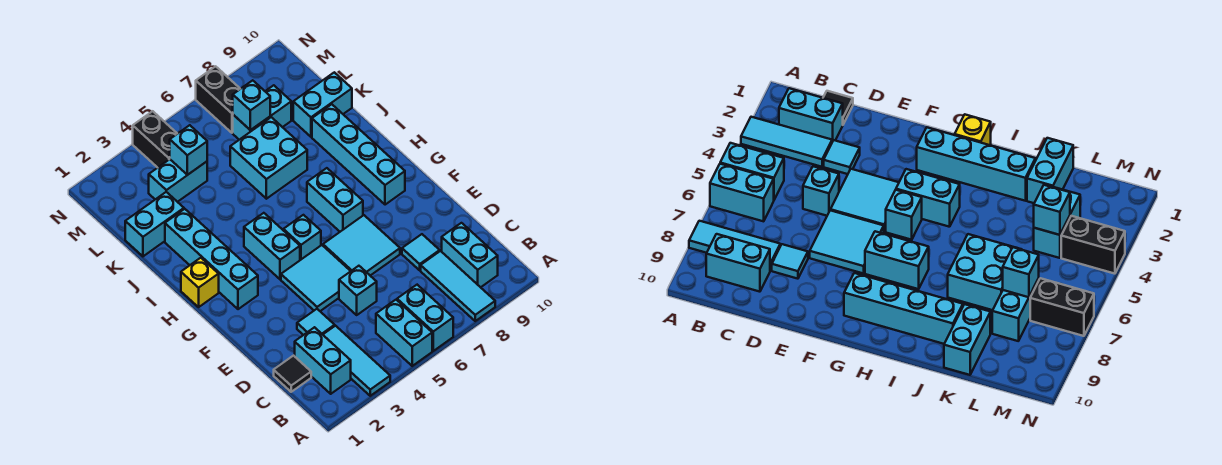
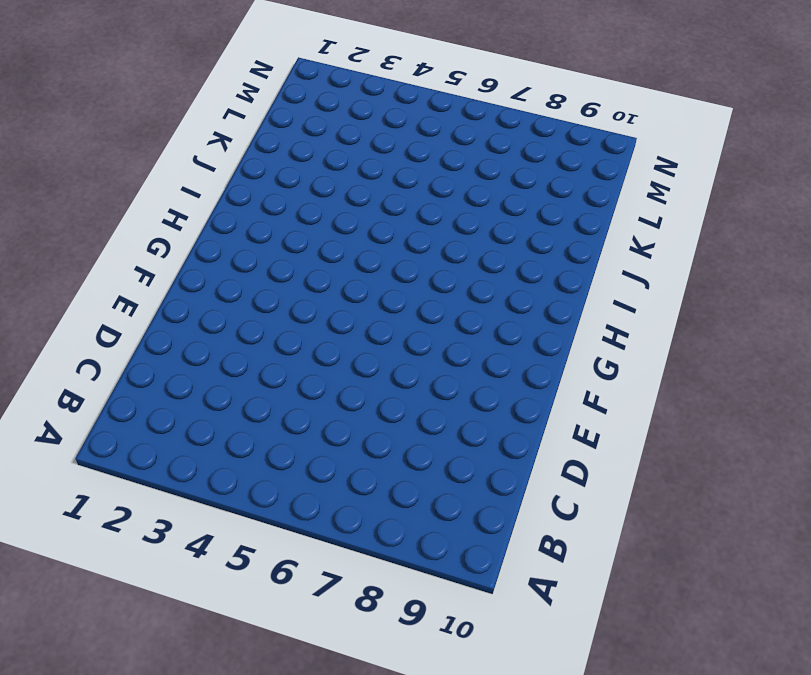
none -> cyan tile A3:C3 level 1
none -> cyan brick A5:B5 level 1
none -> cyan brick A6:B6 level 1

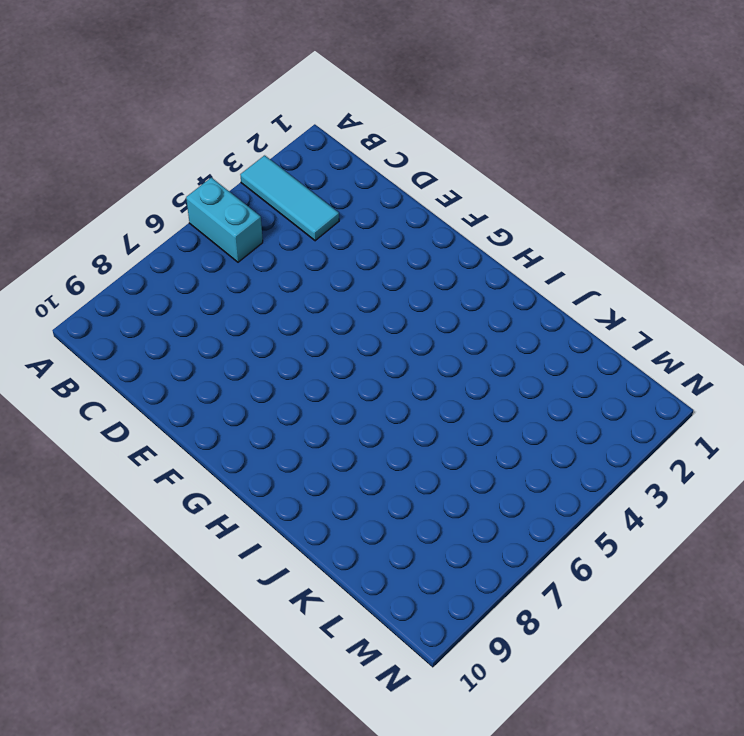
none -> cyan brick A6:B6 level 1
none -> cyan tile A8:C8 level 1
none -> cyan brick B2:C2 level 1

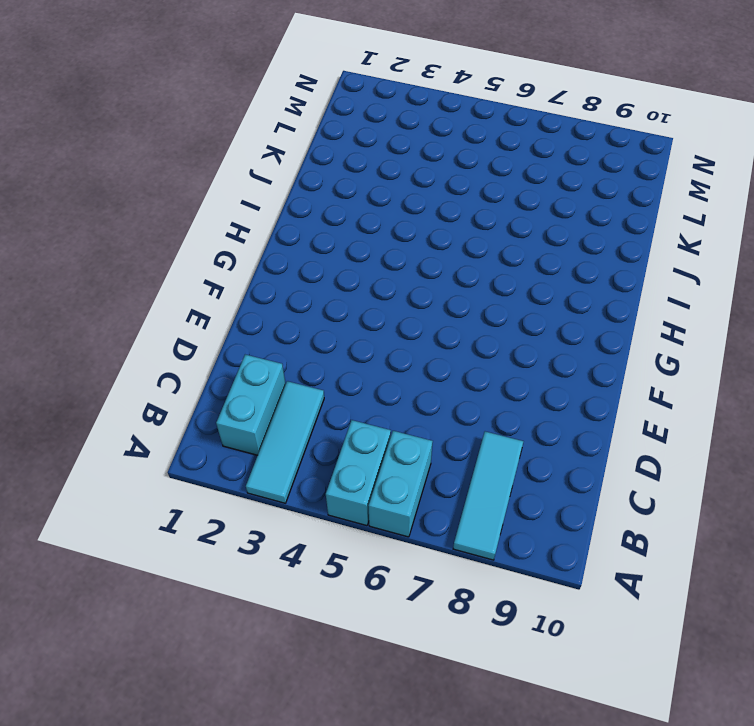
none -> cyan brick B9:C9 level 1
none -> black tile C1 level 1
none -> cyan tile D3 level 1

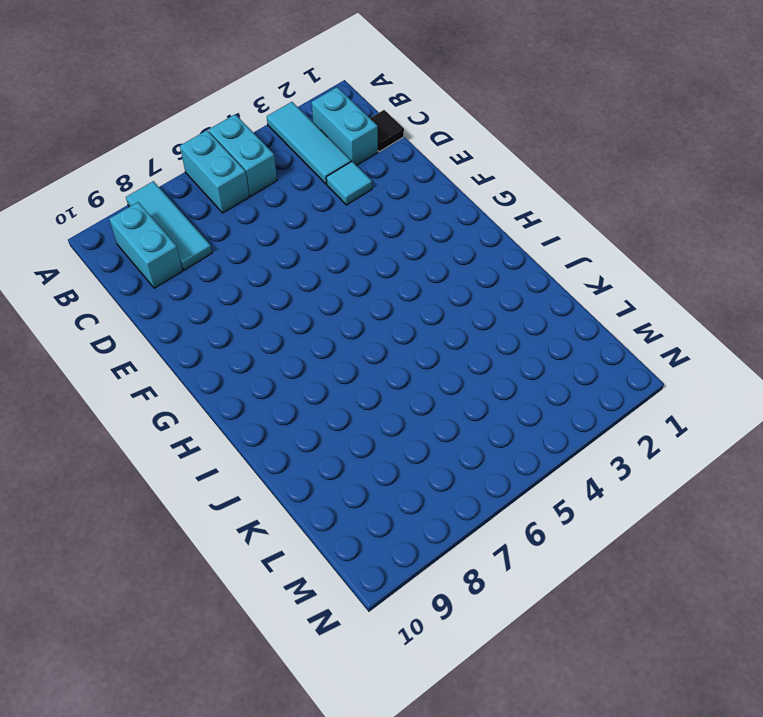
none -> cyan brick D5 level 1
none -> cyan tile D8 level 1
none -> cyan tile E4:F5 level 1

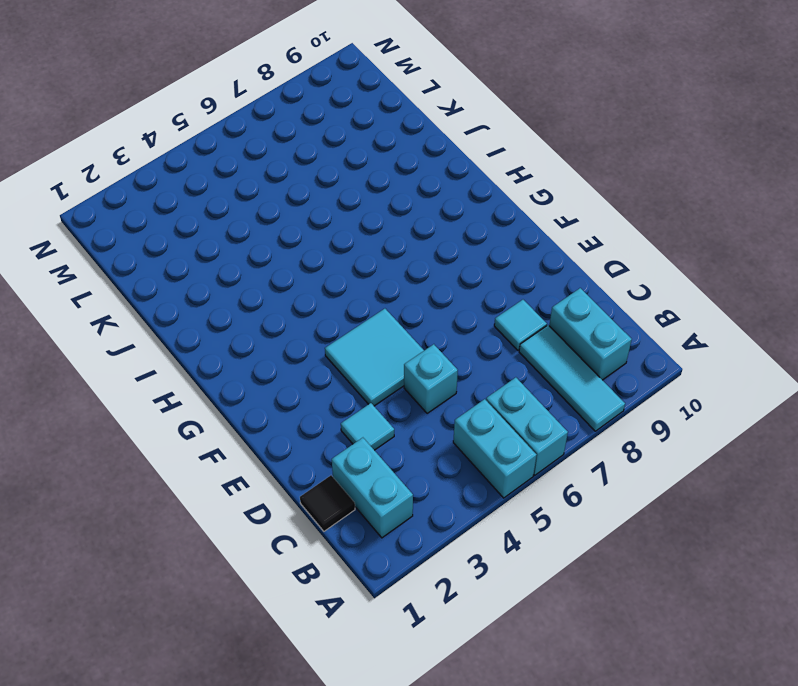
none -> cyan tile A3:C3 level 1
none -> cyan tile E6:F7 level 1
none -> cyan brick G2:J2 level 1

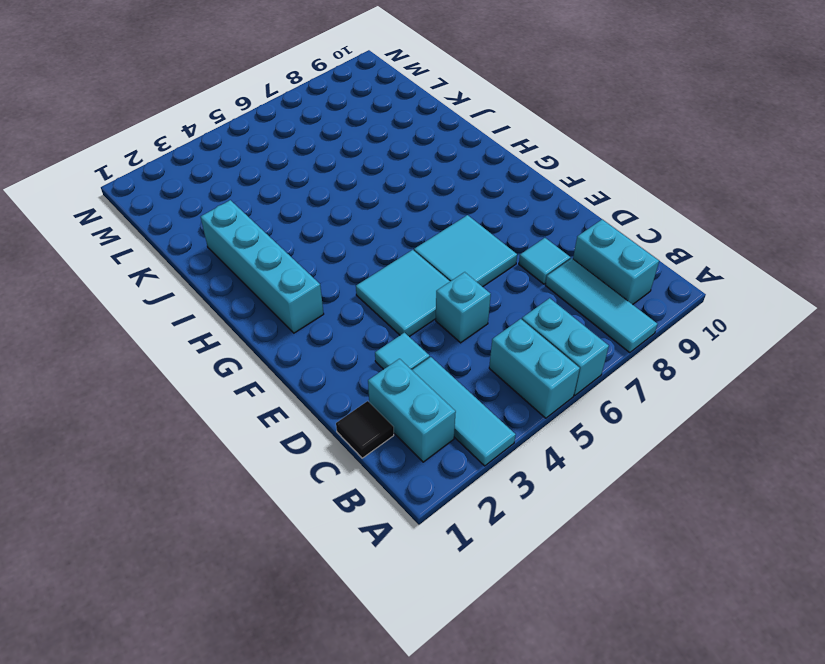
none -> cyan brick G4:H4 level 1
none -> cyan brick G5 level 1
none -> cyan brick G7:H7 level 1

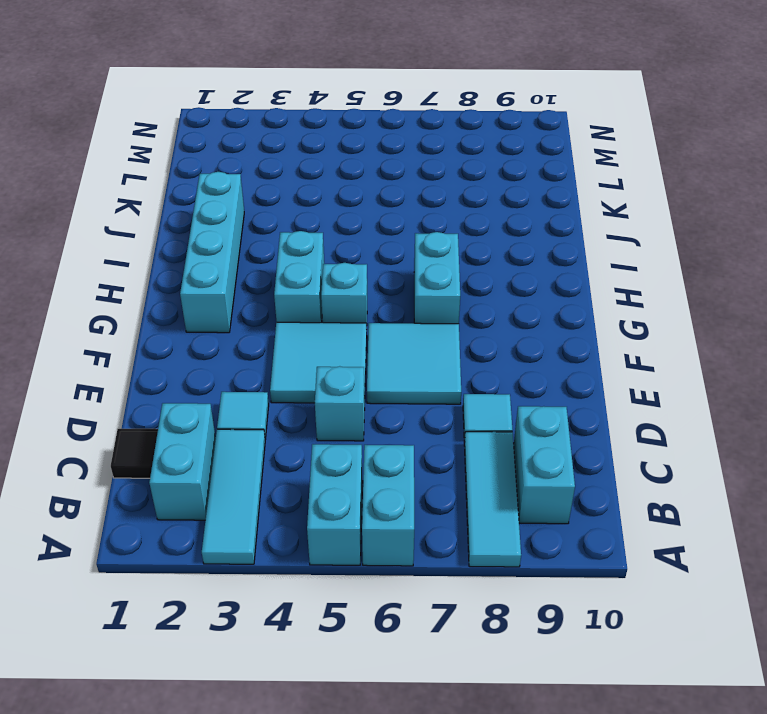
none -> cyan brick G9:J9 level 1
none -> yellow brick H1 level 1
none -> cyan brick J6:K7 level 1

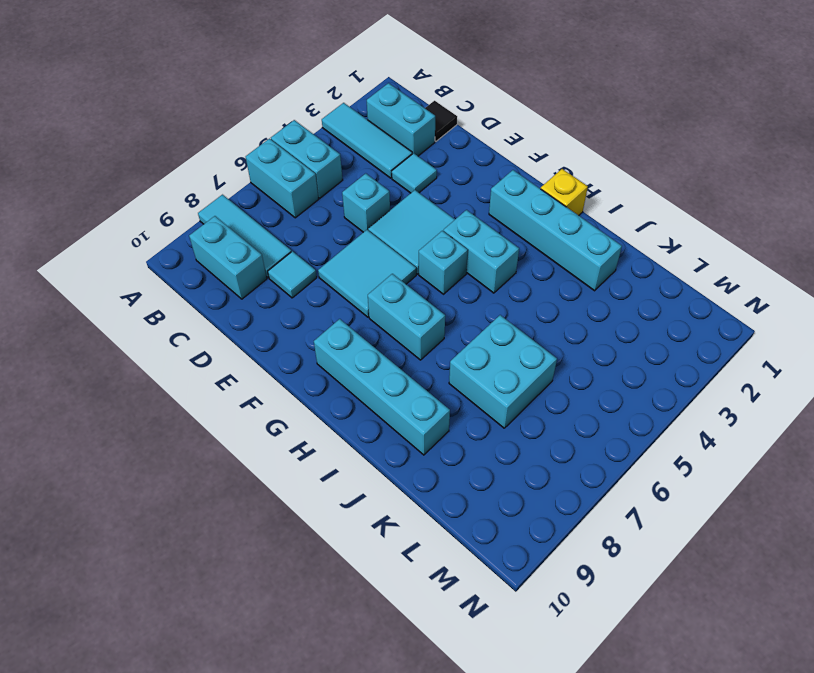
none -> cyan brick K1:K2 level 1
none -> cyan brick K9:K10 level 1
none -> cyan brick L3:L4 level 1

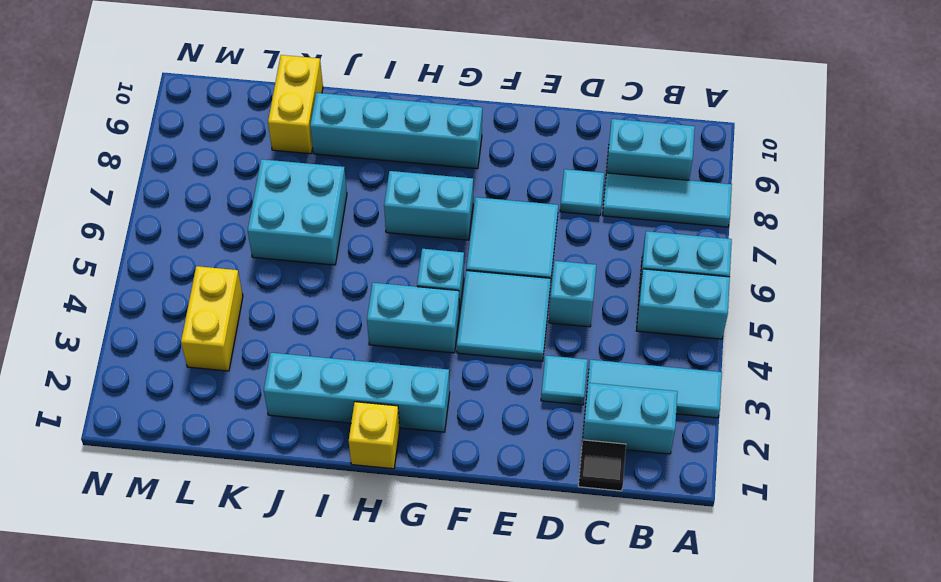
yellow brick K9:K10 level 1 -> cyan brick K9:K10 level 1
yellow brick L3:L4 level 1 -> cyan brick L3:L4 level 1
none -> cyan brick K1:K2 level 1
none -> cyan brick L7:L8 level 1
none -> black brick M4:N4 level 1

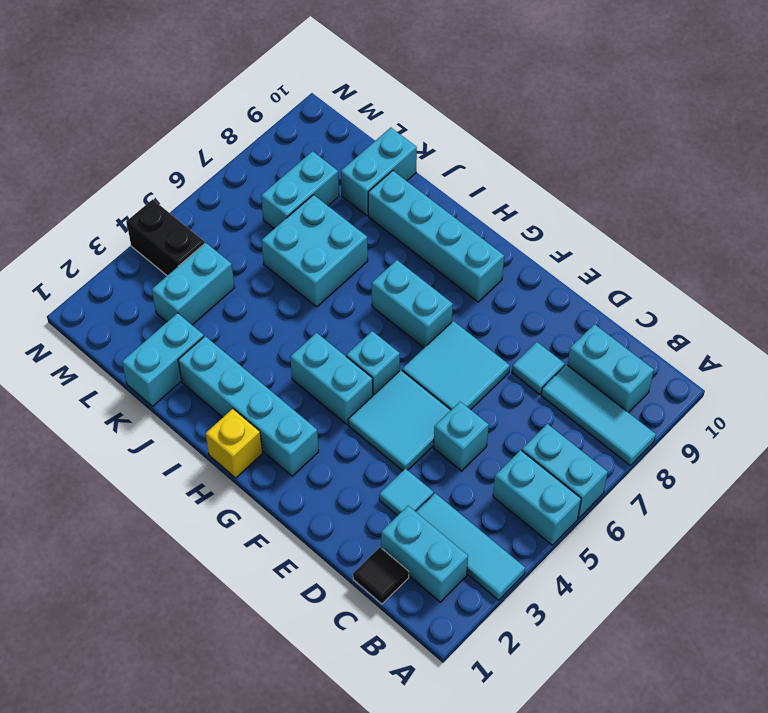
none -> black brick M7:N7 level 1
none -> cyan brick L4 level 2
none -> cyan brick L7 level 2

